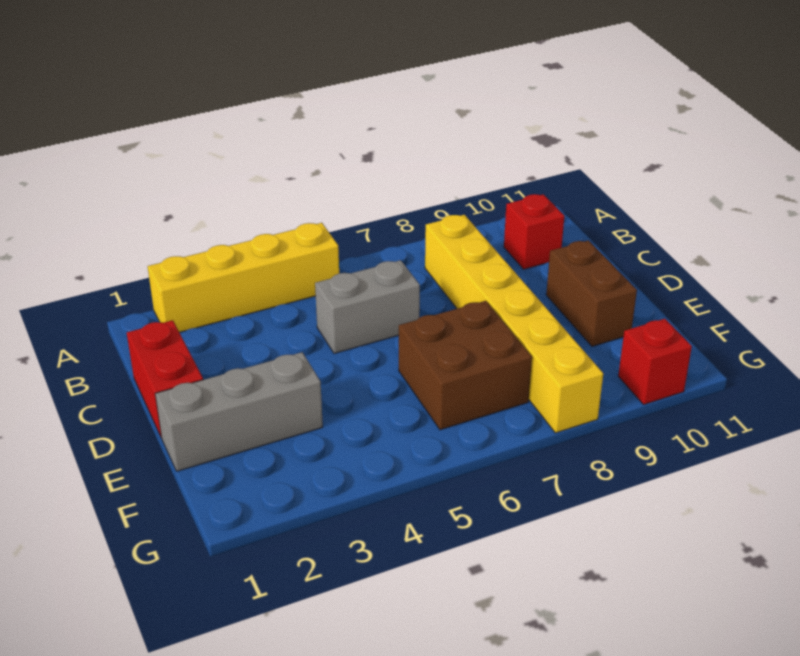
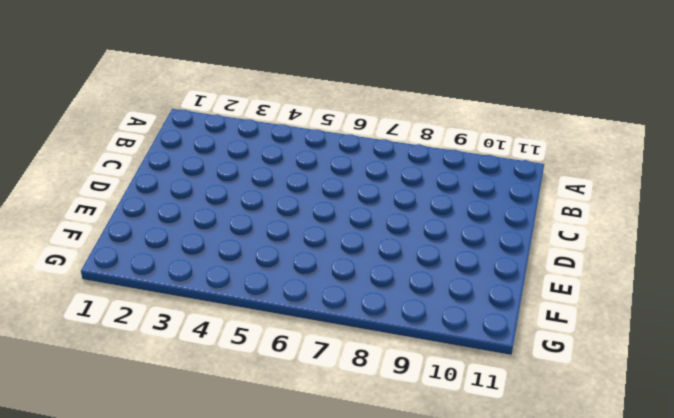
none -> yellow brick A2:A5 level 1
none -> yellow brick B8:G8 level 1

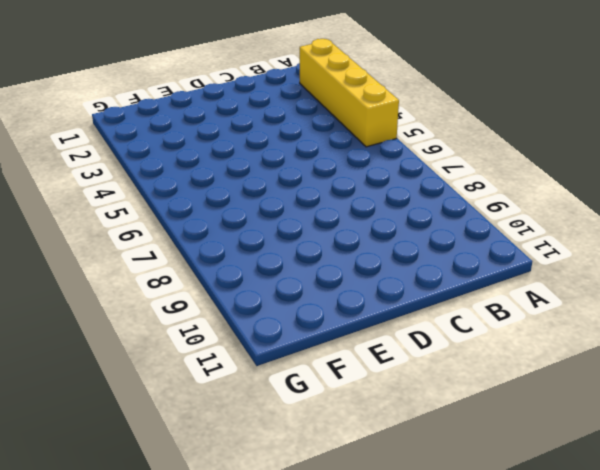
none -> yellow brick B8:G8 level 1
none -> red brick B10 level 1

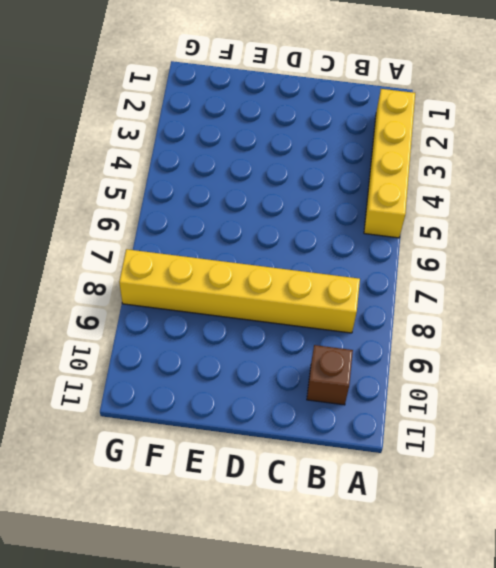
brown brick B10 level 1 -> red brick B10 level 1
none -> red brick C1:D1 level 1
none -> grey brick C5:C6 level 1

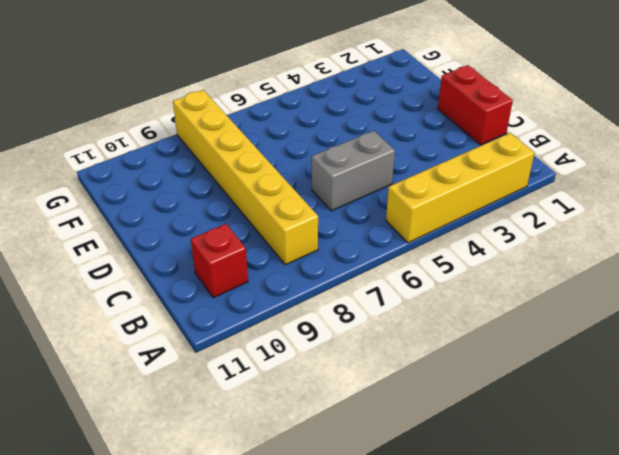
none -> brown brick D10:E10 level 1
none -> grey brick E1:E3 level 1

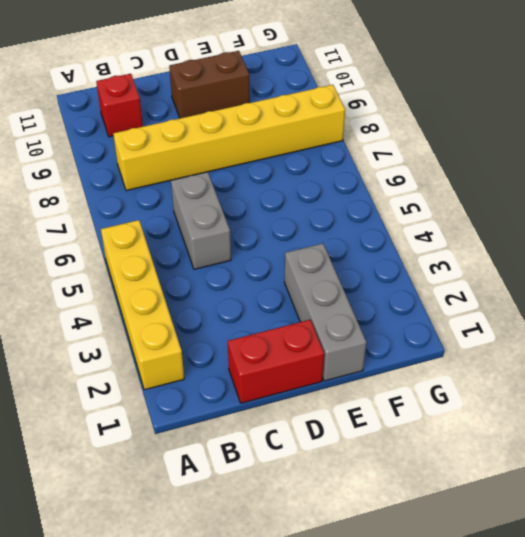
none -> brown brick E6:F7 level 1
none -> red brick G10 level 1

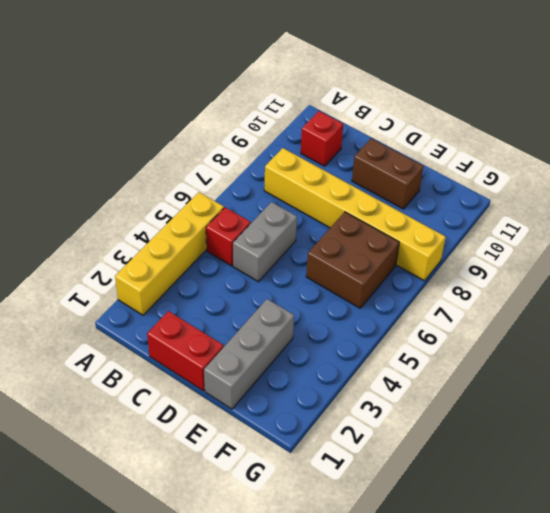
red brick B5 level 1 -> red brick G10 level 1

